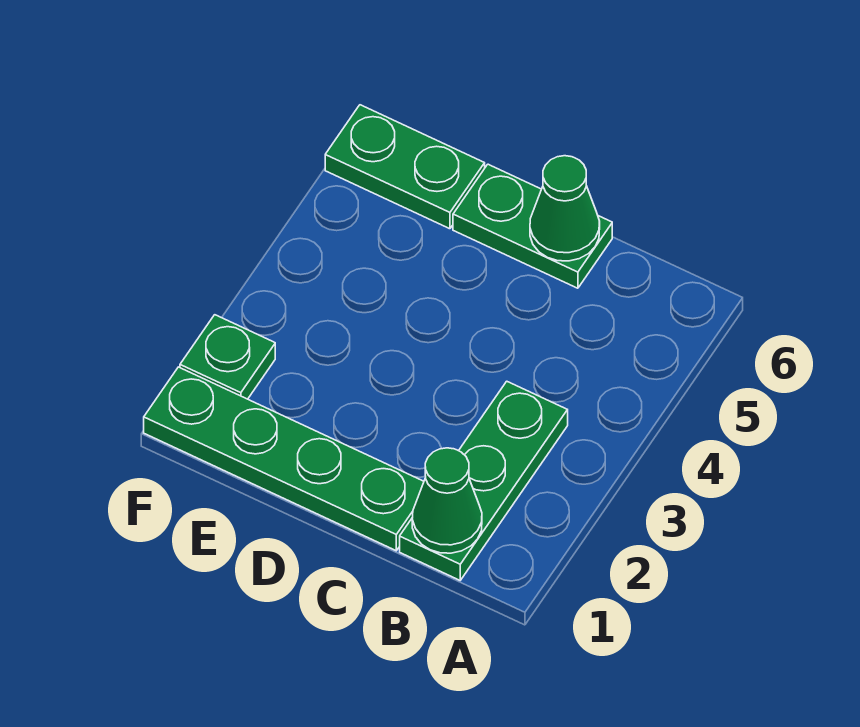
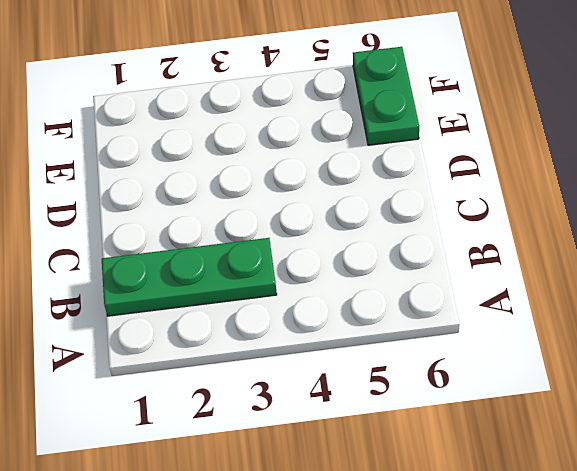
none -> green plate C1:F1 level 1
none -> green plate C6:D6 level 1

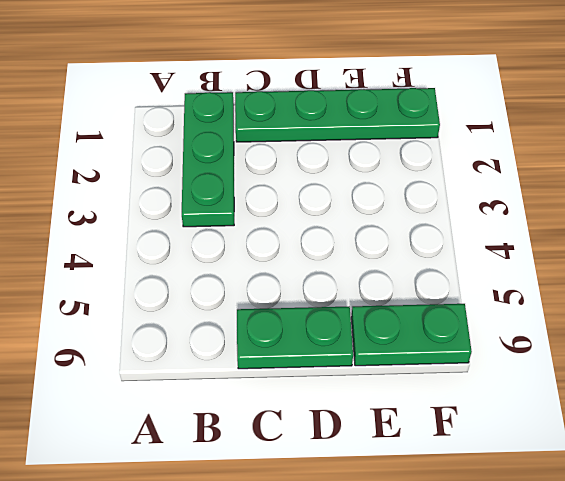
none -> green plate F2 level 1
none -> green cone B1 level 2

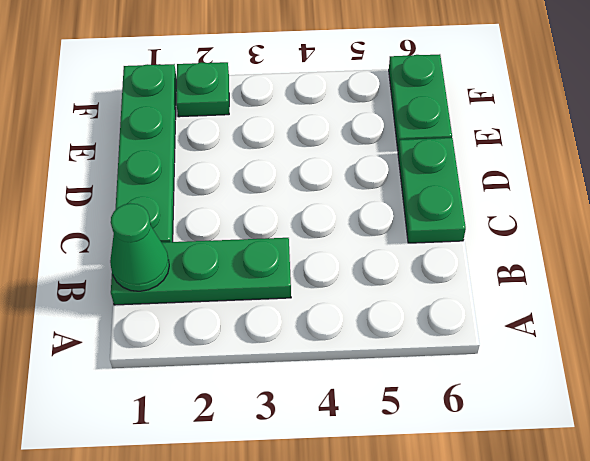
none -> green cone C6 level 2

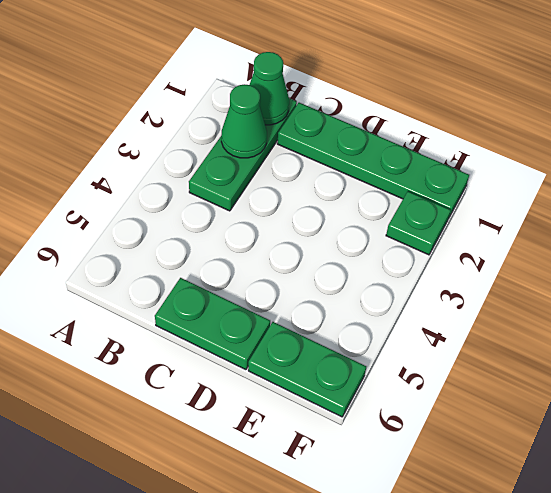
green cone B2 level 2 -> green cone C6 level 2

